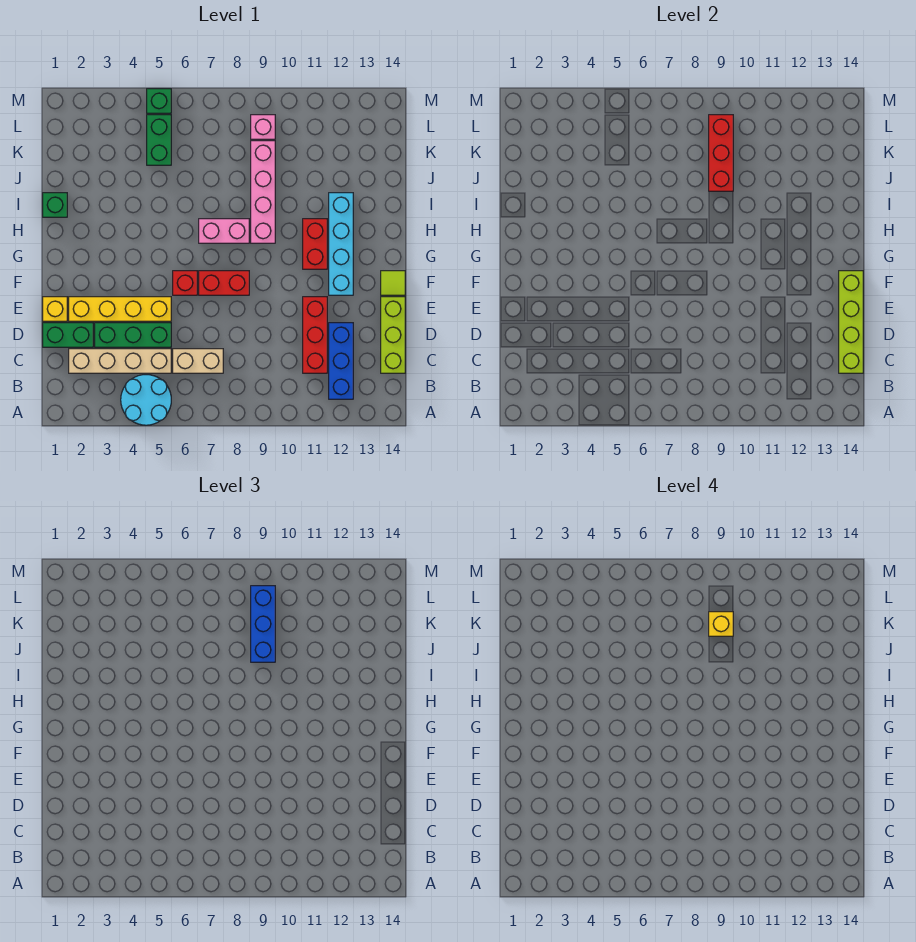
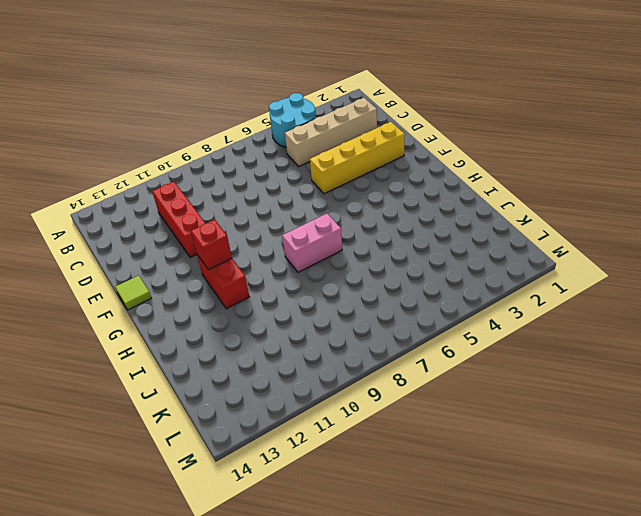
red brick G11 level 2 -> red brick F6 level 1
none -> blue brick B12:D12 level 1
none -> tan brick C6:C7 level 1
none -> lime brick C14:E14 level 1

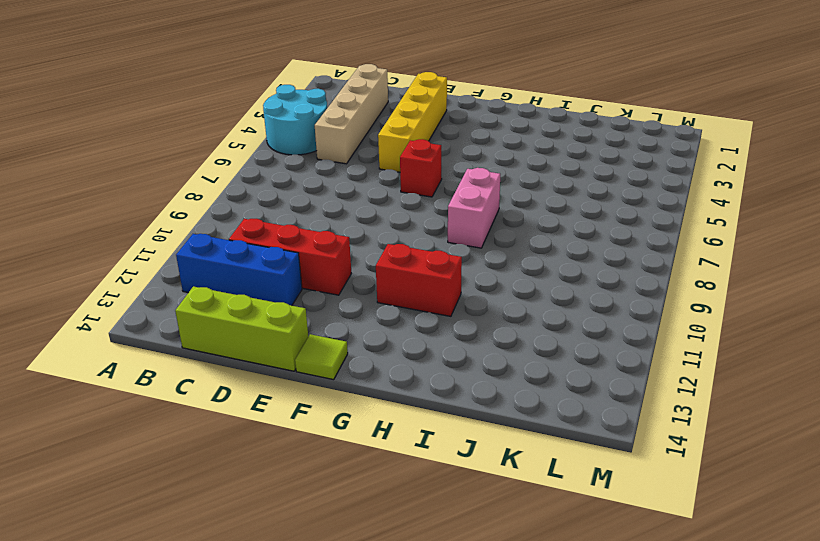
none -> tan brick C6:C7 level 1
none -> green brick D1:D2 level 1
none -> green brick D3:D5 level 1

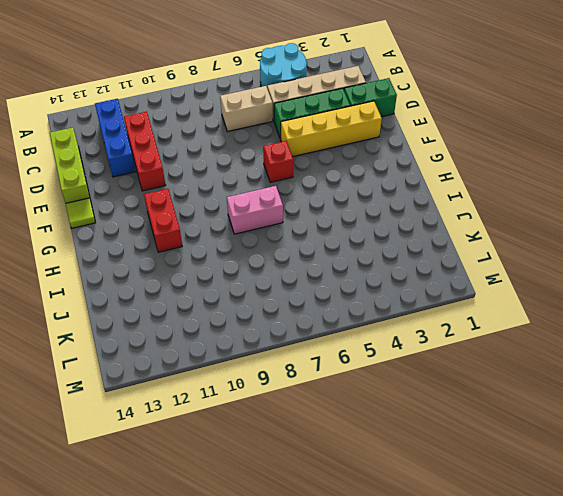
none -> yellow brick E1 level 1
none -> red brick F7:F8 level 1
none -> cyan brick F12:I12 level 1

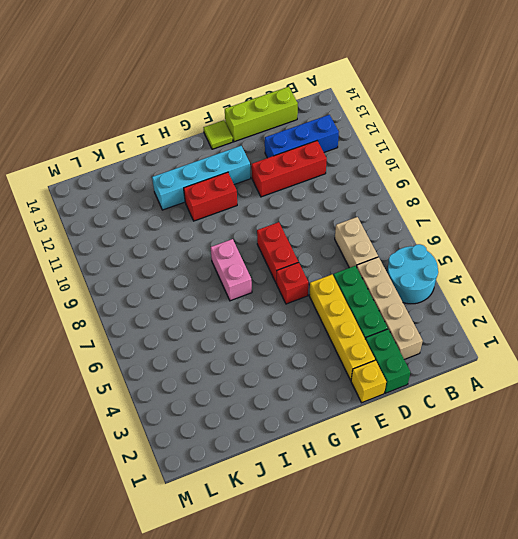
none -> pink brick H9:K9 level 1
none -> green brick I1 level 1
none -> green brick K5:L5 level 1

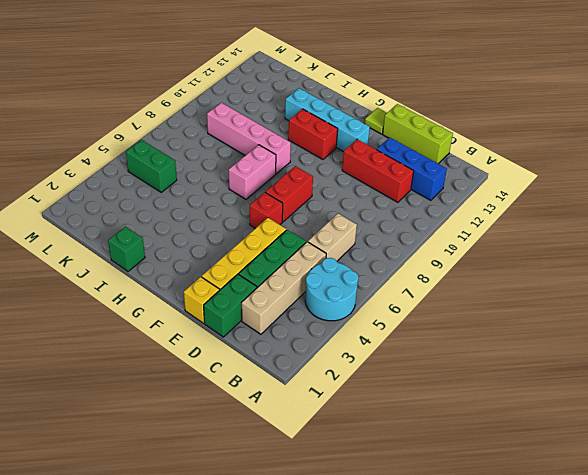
none -> pink brick L9 level 1
none -> green brick M5 level 1
none -> lime brick C14:F14 level 2

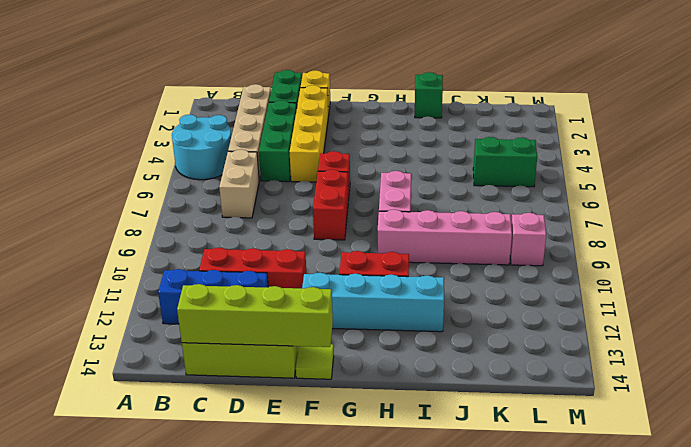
none -> green brick M5 level 1
none -> red brick J9:L9 level 2
none -> blue brick J9:L9 level 3

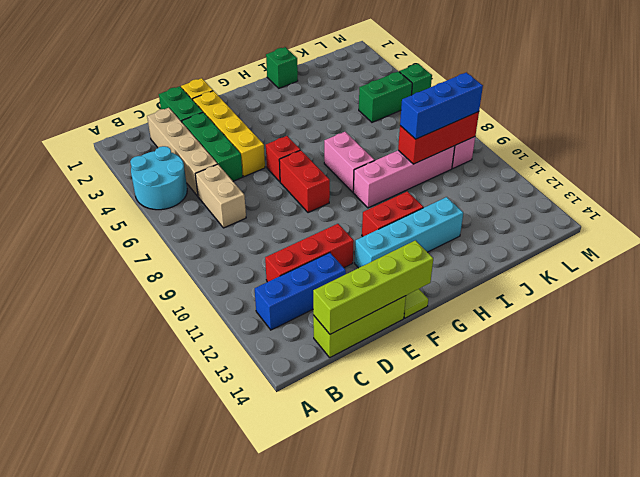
none -> yellow brick K9 level 4

